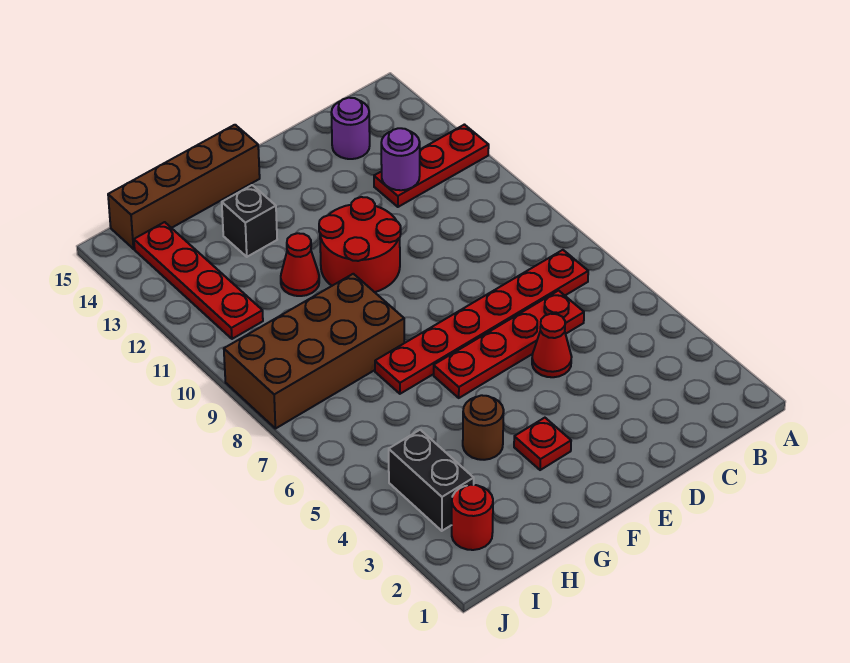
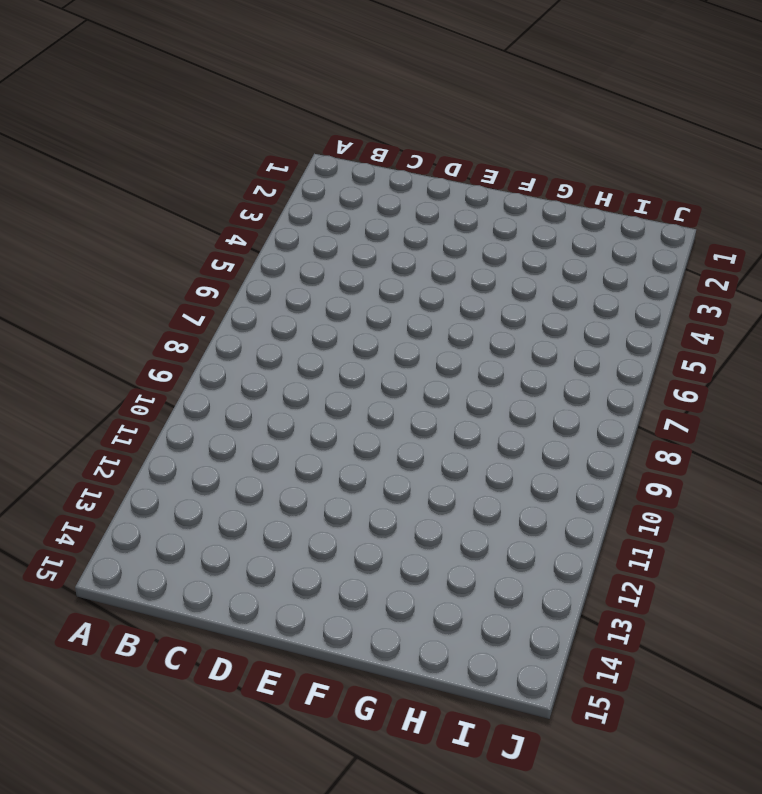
none -> red plate A12:C12 level 1
none -> red plate B7:G7 level 1
none -> red plate C6:F6 level 1

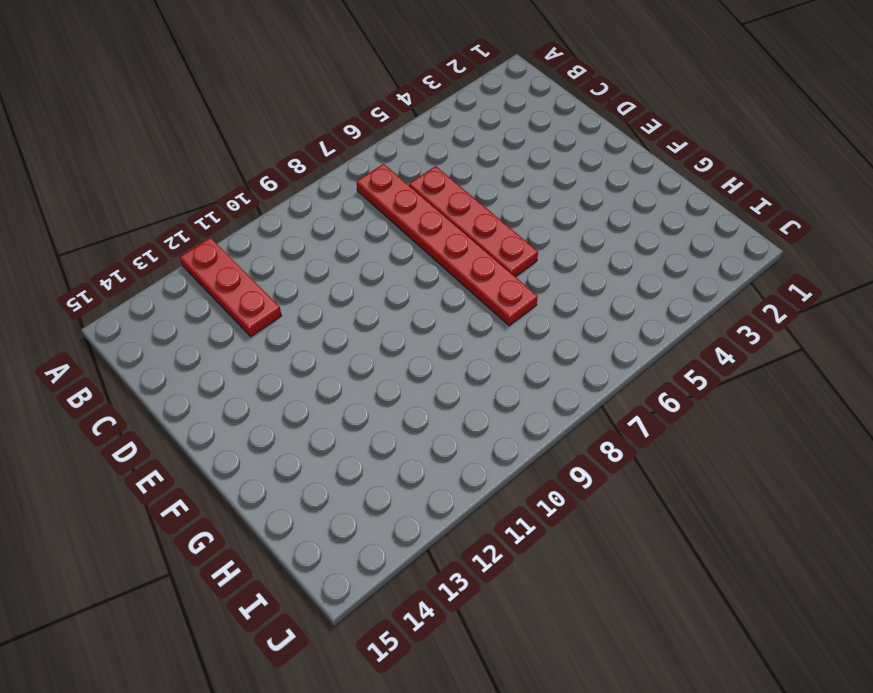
none -> purple round brick C14 level 1
none -> red cone D5 level 1
none -> red round brick E10:F11 level 1

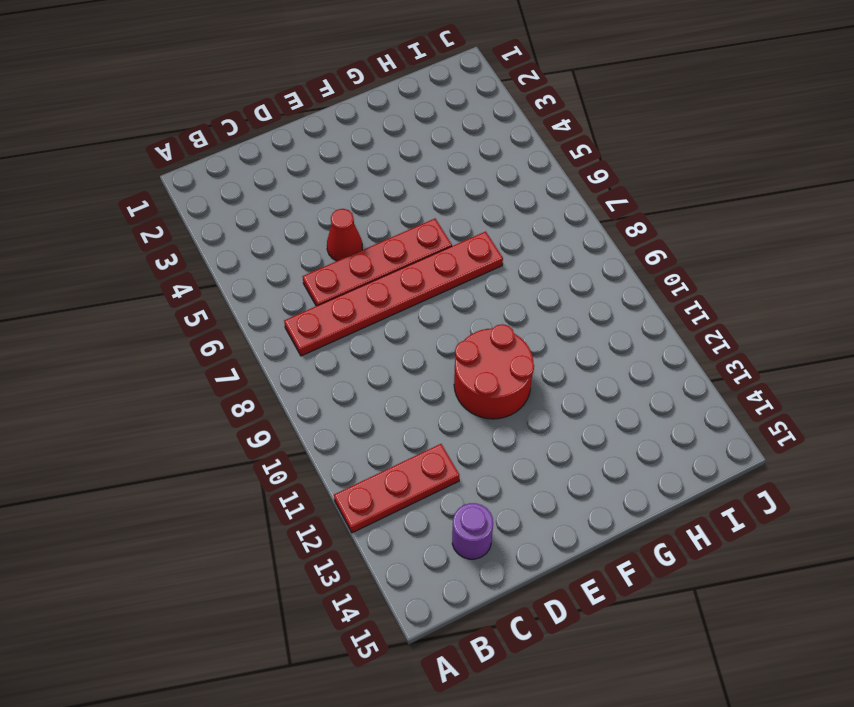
none -> red plate F3 level 1
none -> brown brick F15:I15 level 1
none -> brown round brick G4 level 1

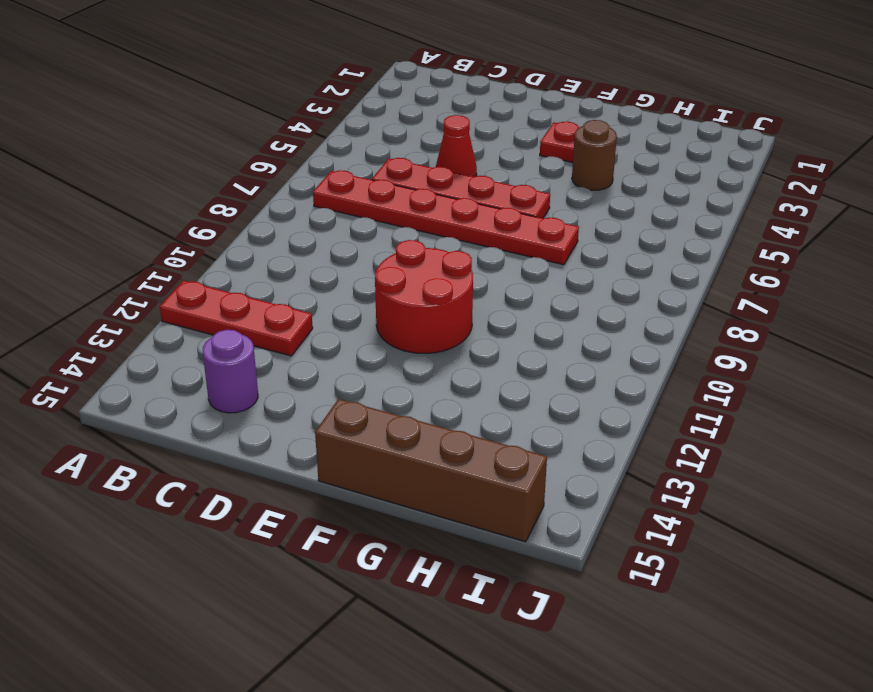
none -> brown brick G8:J9 level 1
none -> red cone G11 level 1
none -> black brick G13 level 1

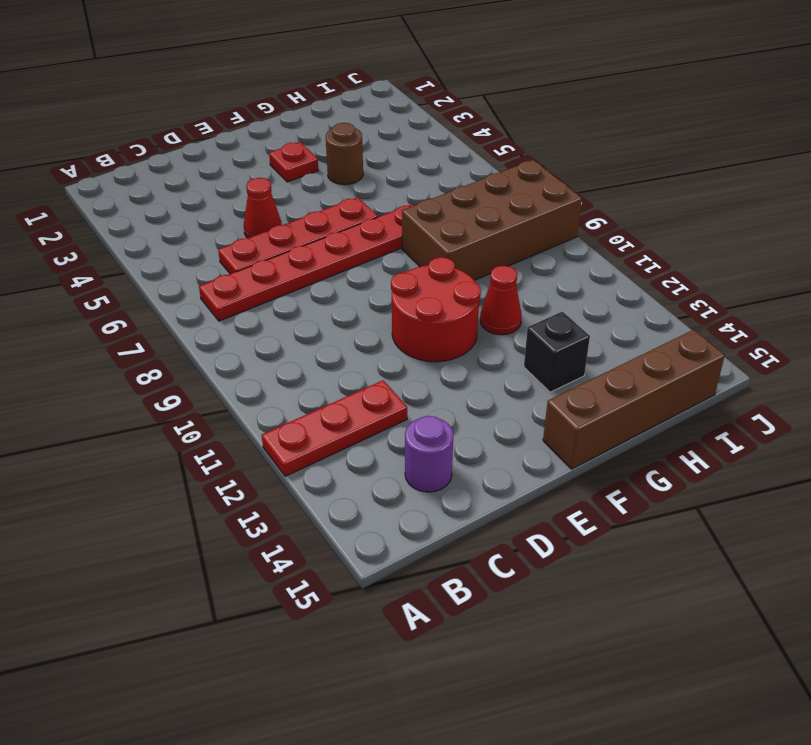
none -> red round brick I2 level 1
none -> black brick I3:I4 level 1
none -> red plate I11:I14 level 1

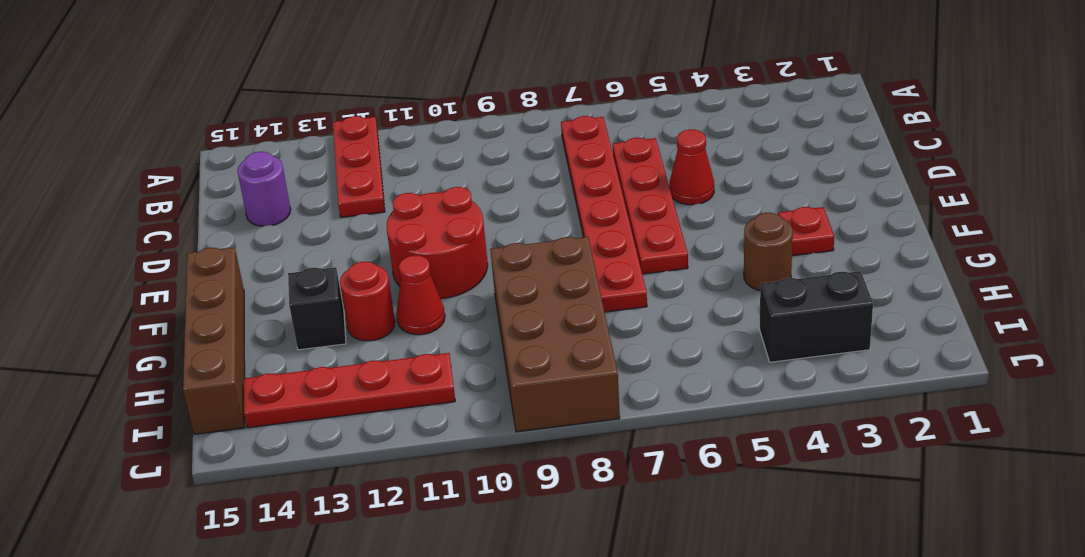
red round brick G12 level 1 -> red round brick I2 level 1
none -> purple round brick C12 level 2

